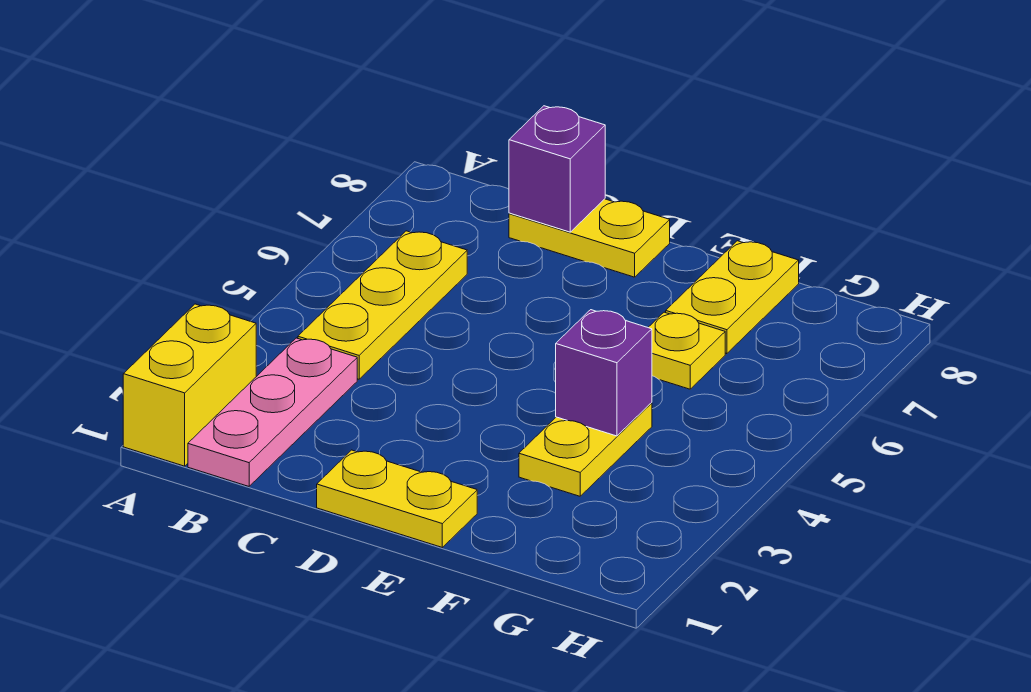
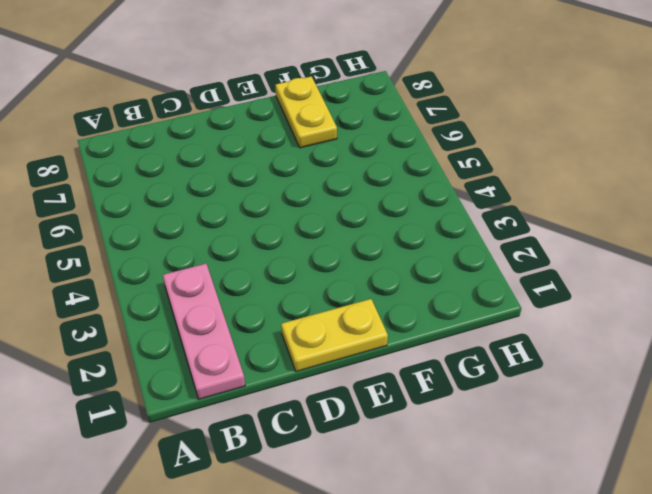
none -> yellow brick A1:A2 level 1
none -> yellow plate B4:B6 level 1

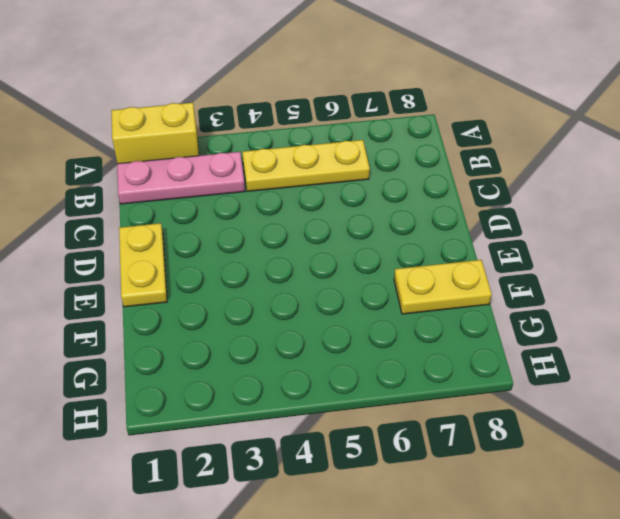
none -> yellow plate C8:D8 level 1
none -> yellow plate F3:F4 level 1

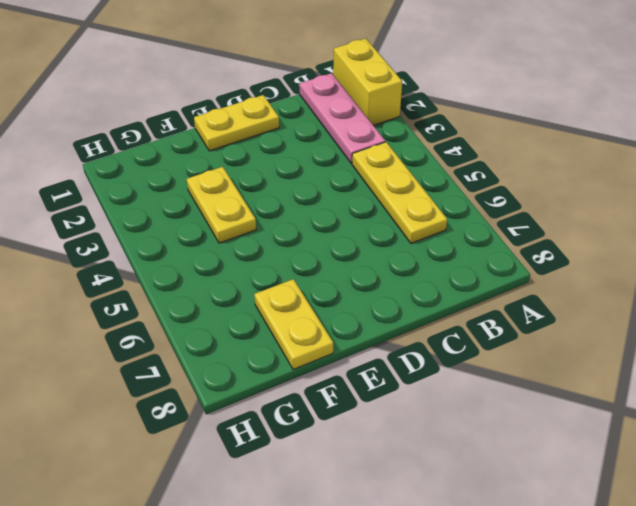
none -> yellow plate C8:D8 level 1
none -> yellow plate F6 level 1

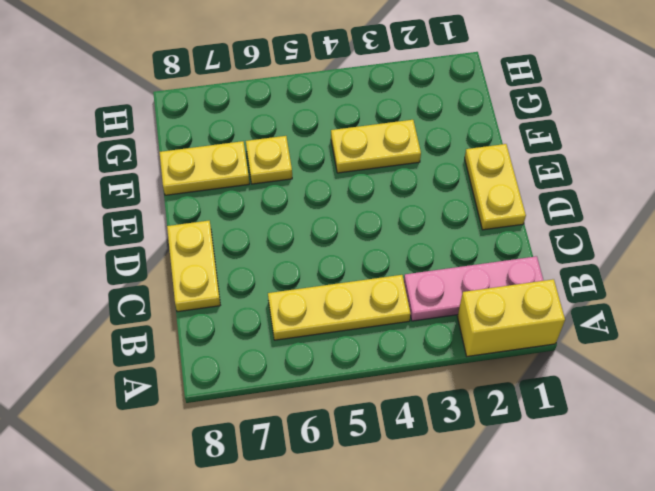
none -> purple brick C8 level 2
none -> purple brick F4 level 2

